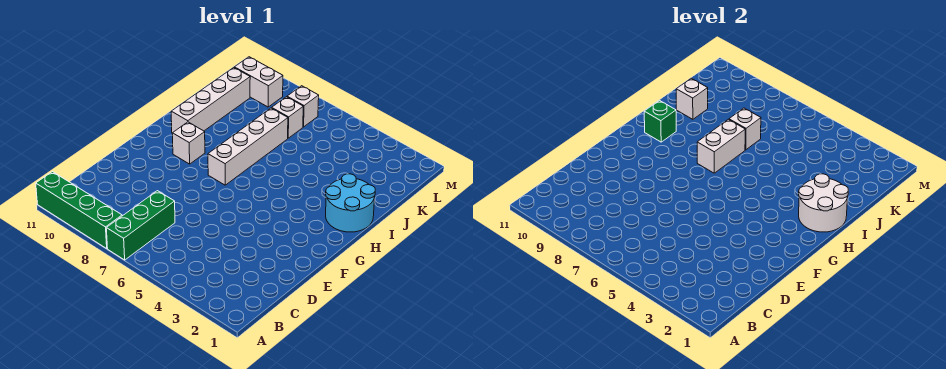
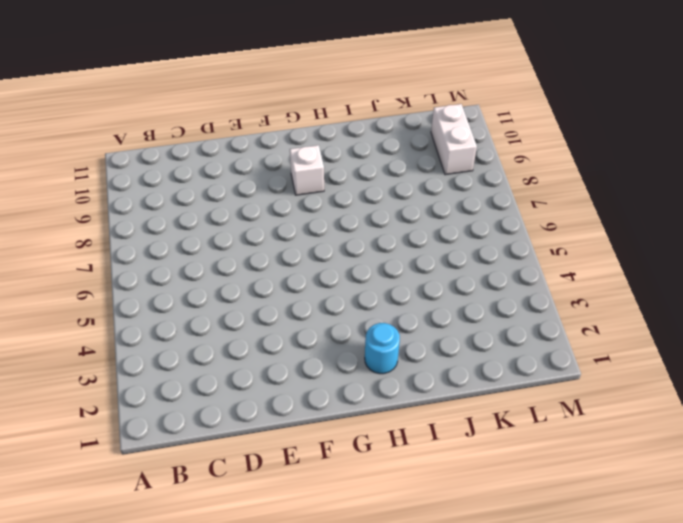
cyan round brick H2 level 1 -> cyan round brick H1:I2 level 1
none -> green brick A7:C7 level 1
none -> green brick A8:A11 level 1
none -> white brick G7:J7 level 1

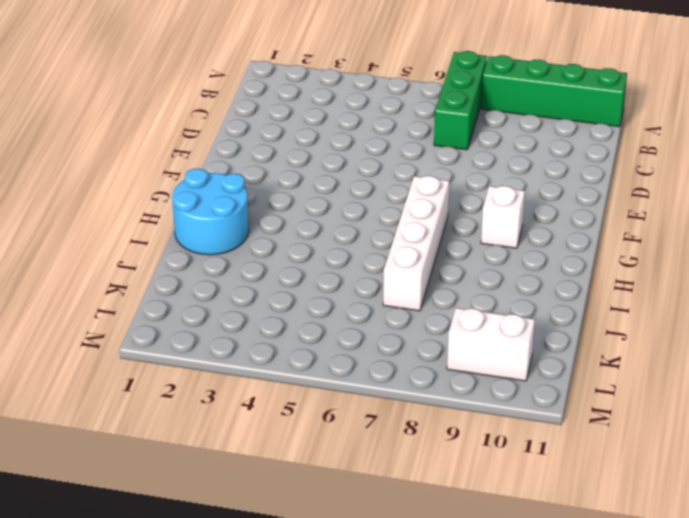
none -> white brick H10:K10 level 1
none -> white brick K7 level 1
none -> white brick L7 level 1

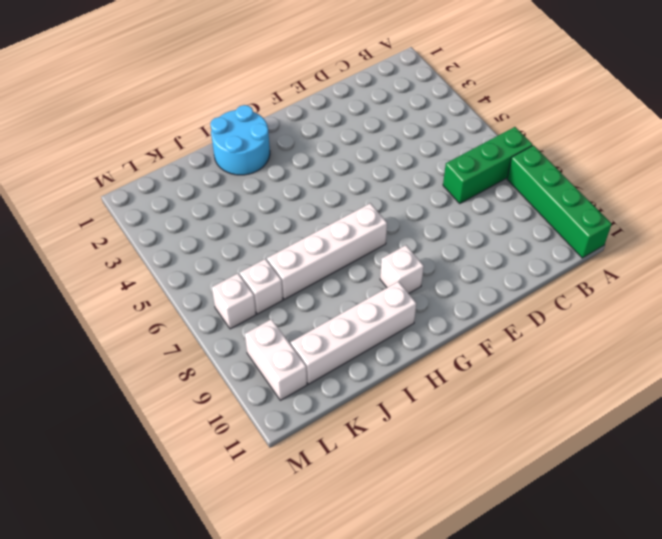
none -> white round brick H1:I2 level 2
none -> white brick H7:I7 level 2
none -> green brick H10 level 2

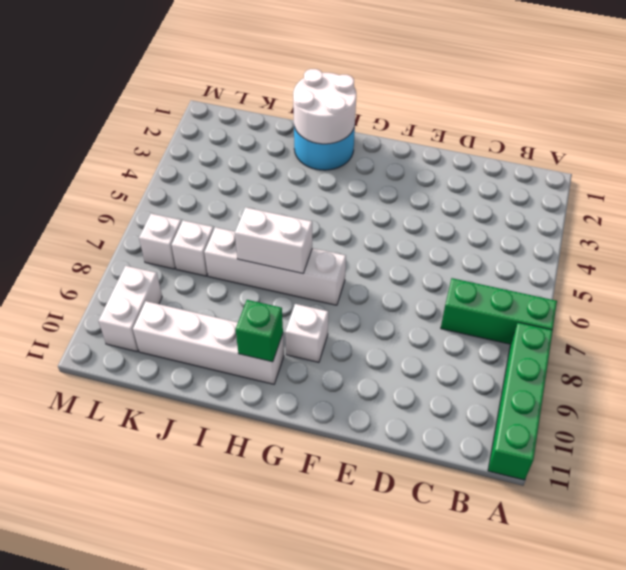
none -> white brick J7 level 2
none -> white brick J10 level 2

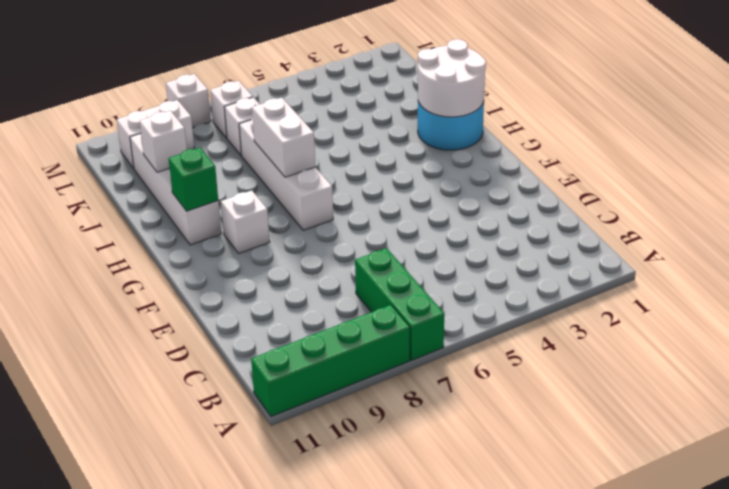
white brick M8 level 1 -> white brick J7 level 2

